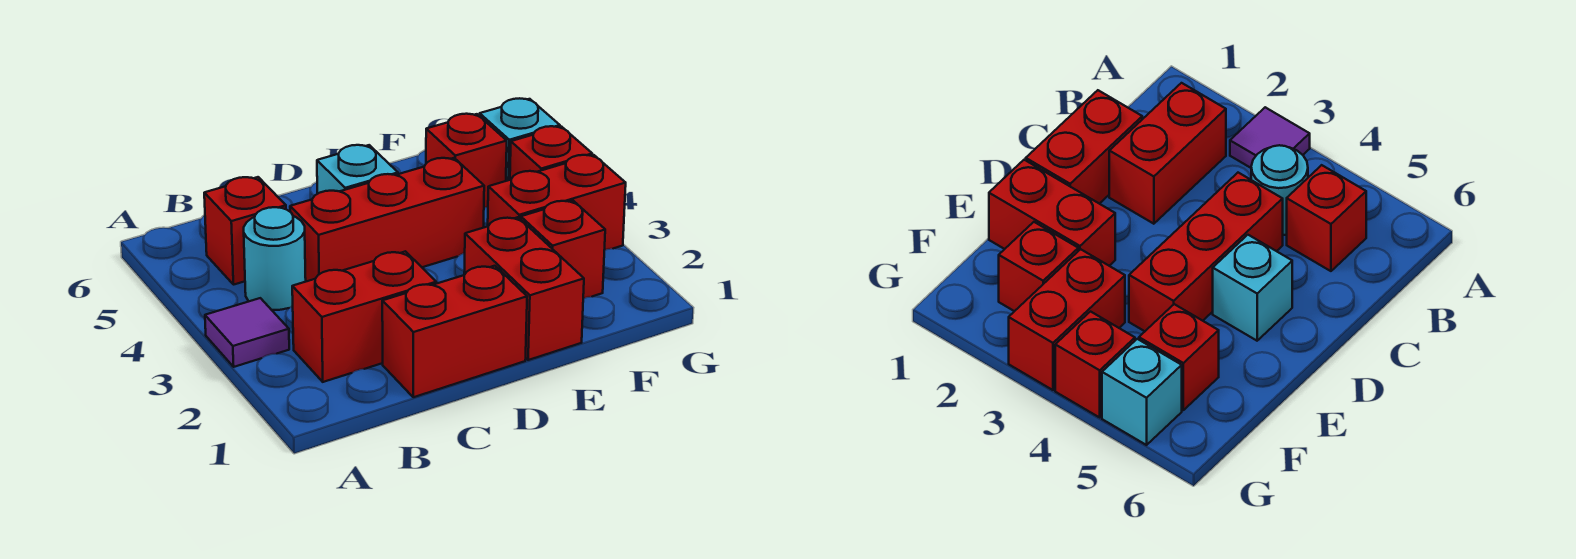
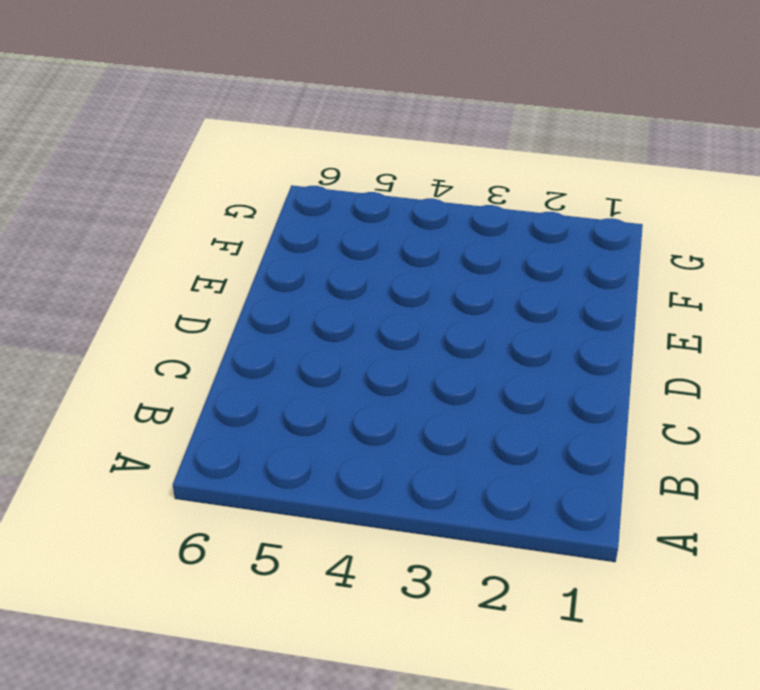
none -> purple tile A3 level 1
none -> red brick B2:C2 level 1
none -> cyan round brick B4 level 1

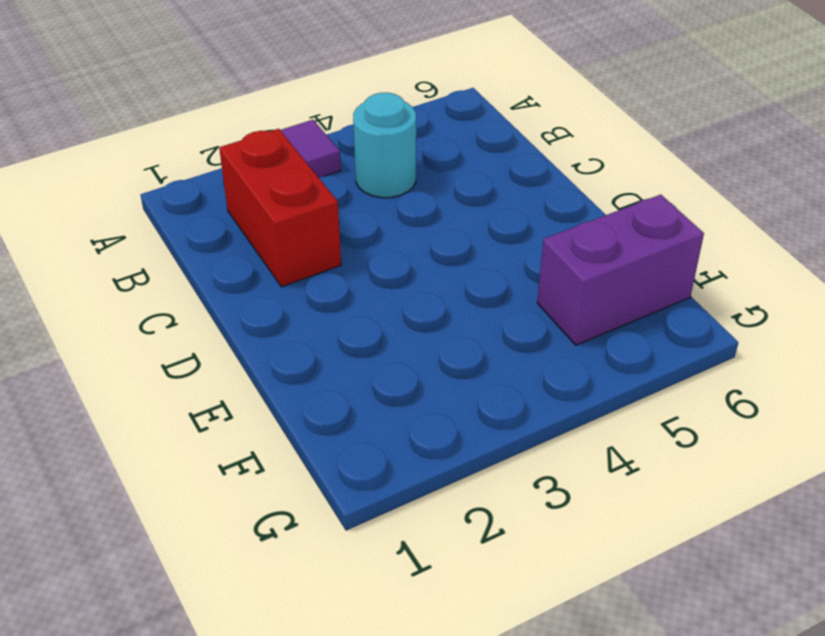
purple brick F5:F6 level 1 -> red brick F5 level 1
none -> red brick B5 level 1
none -> red brick C1:D1 level 1
none -> red brick C4:E4 level 1

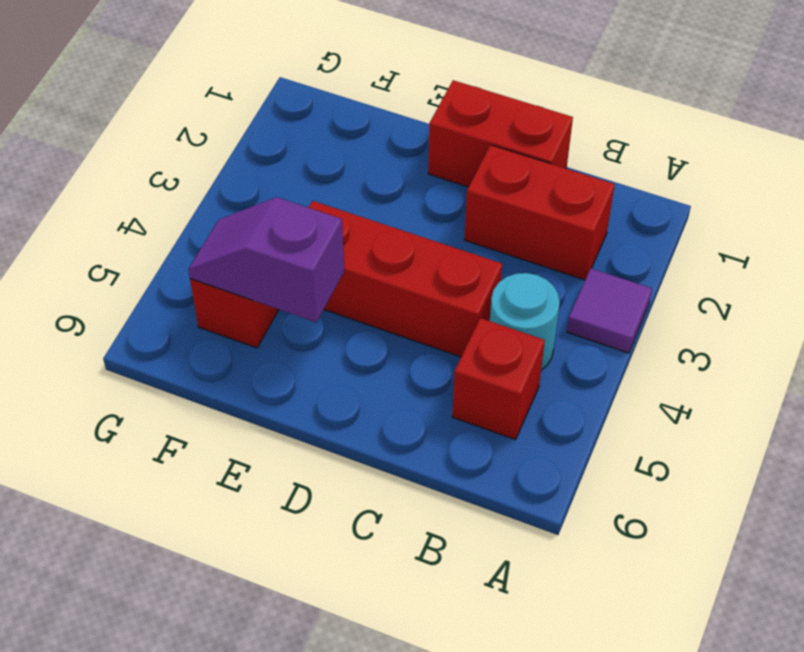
purple slope E5:F5 level 2 top E -> none
none -> cyan brick D5 level 1
none -> red brick E1:E2 level 1
none -> red brick F2 level 1

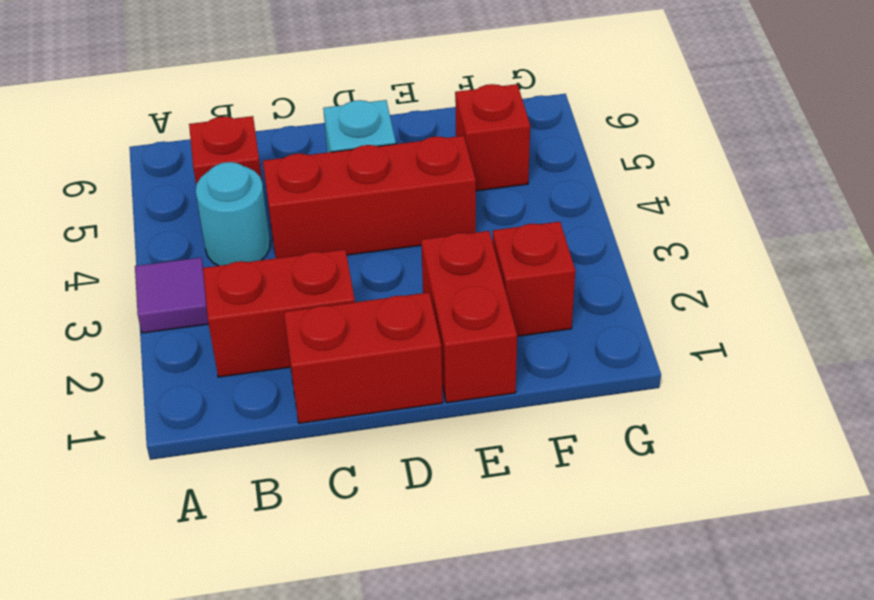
none -> red brick F3:G3 level 1
none -> red brick G4 level 1
none -> cyan brick G5 level 1

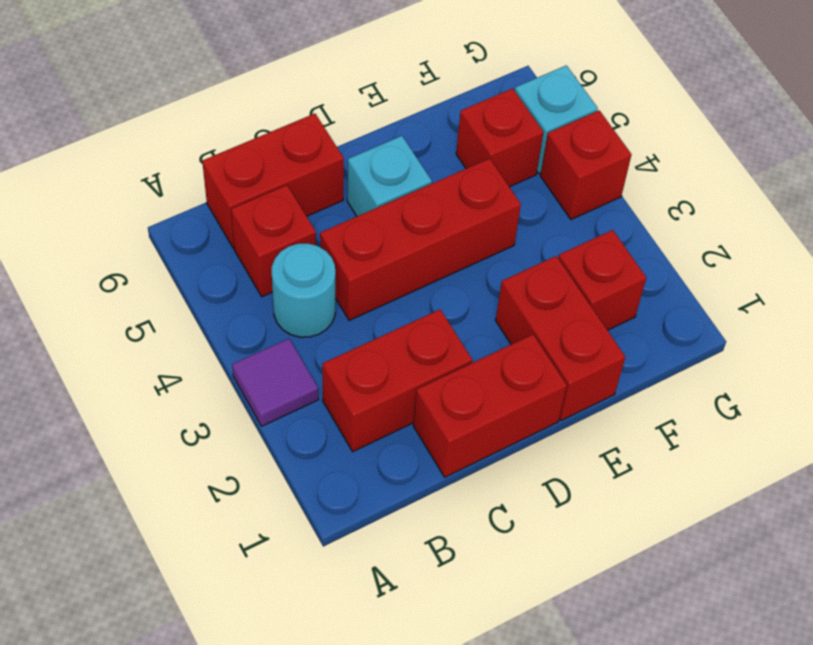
red brick B6:C6 level 1 -> red brick F3:G3 level 1

